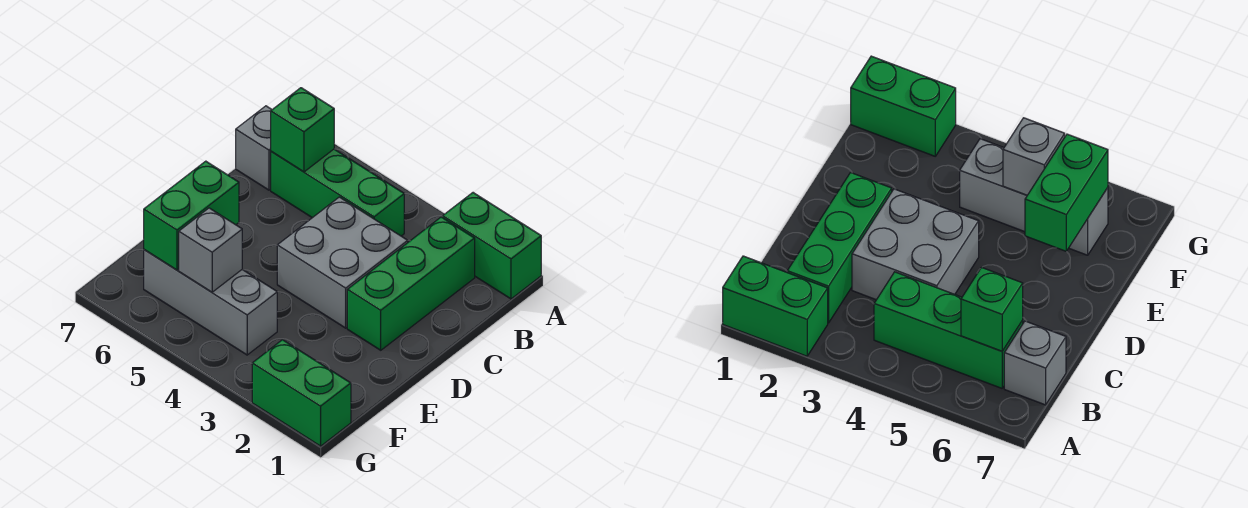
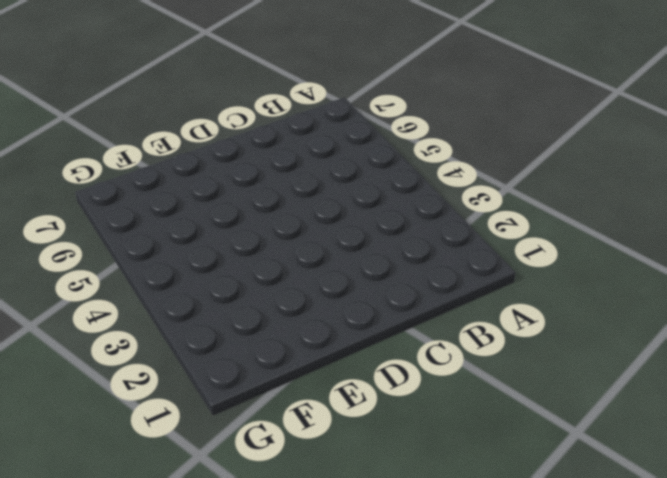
none -> green brick A1:A2 level 1
none -> green brick B2:D2 level 1

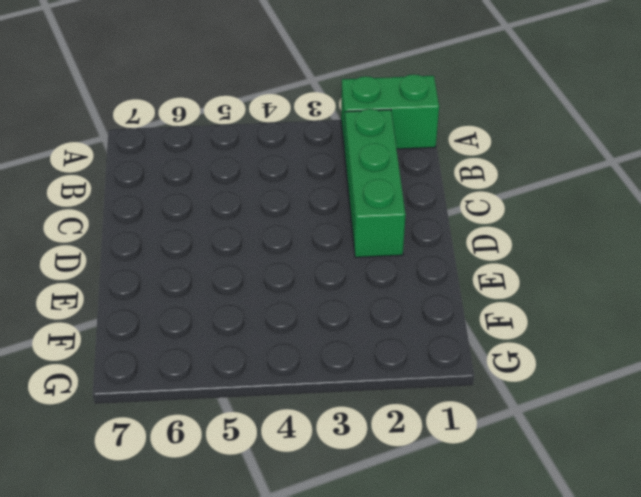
none -> green brick B4:B6 level 1
none -> grey brick B7 level 1

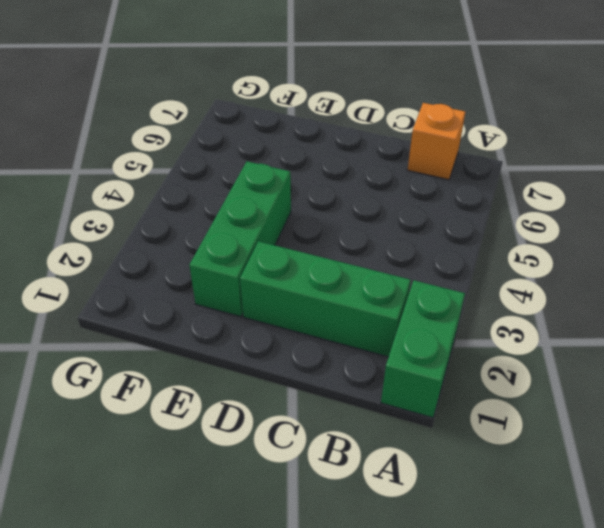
orange brick B7 level 1 -> grey brick B7 level 1
green brick E2:E4 level 1 -> green brick B4:B6 level 1
none -> grey brick C3:D4 level 1
none -> grey brick F4:F6 level 1

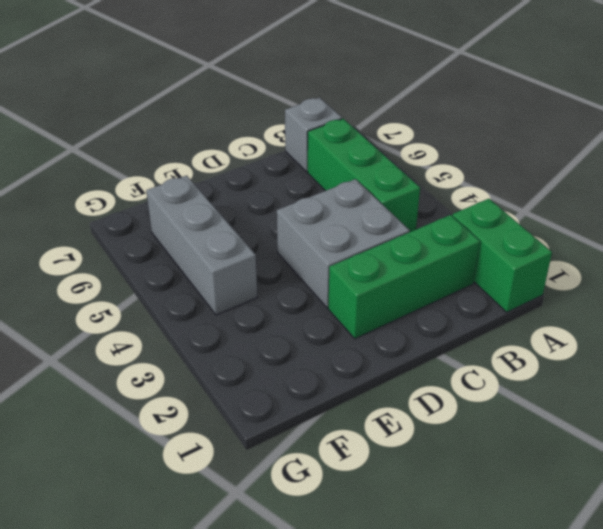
none -> green brick G1:G2 level 1
none -> green brick B6 level 2

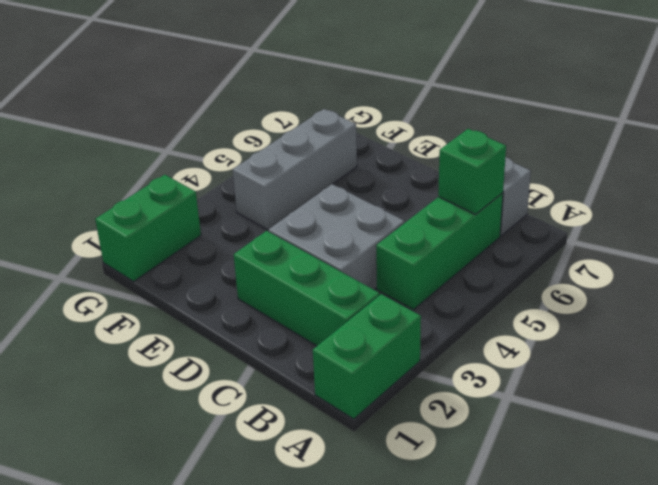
none -> green brick E6:F6 level 2
none -> grey brick F5 level 2

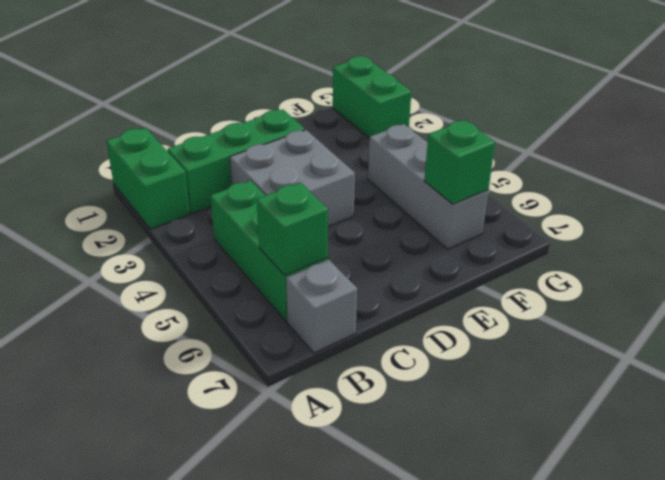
green brick F6 level 2 -> green brick E6:F6 level 2
none -> grey brick F5 level 2

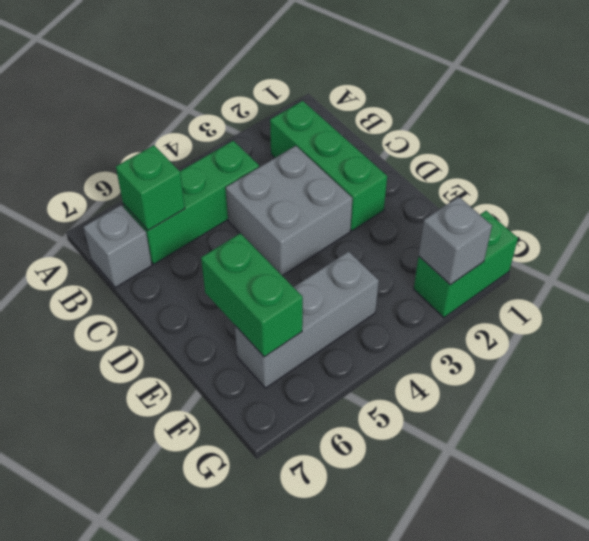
grey brick G2 level 2 -> grey brick F5 level 2
none -> green brick A1:A2 level 1

